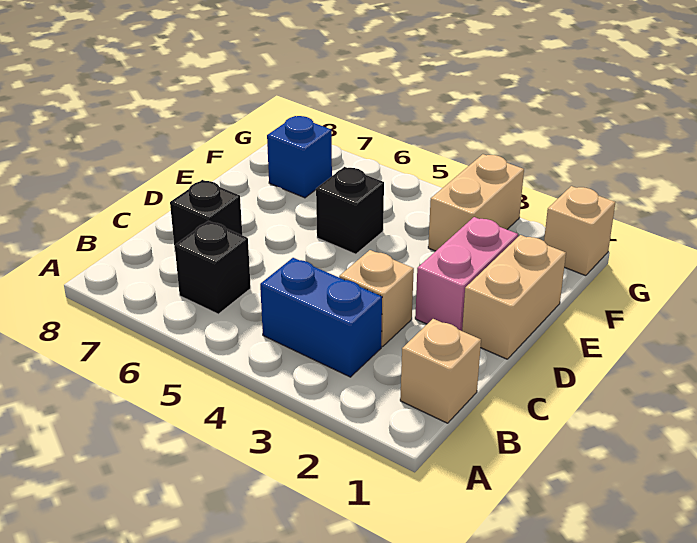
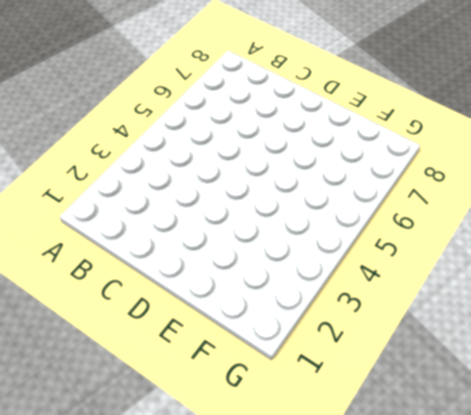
none -> tan brick B1 level 1
none -> blue brick B3:B4 level 1

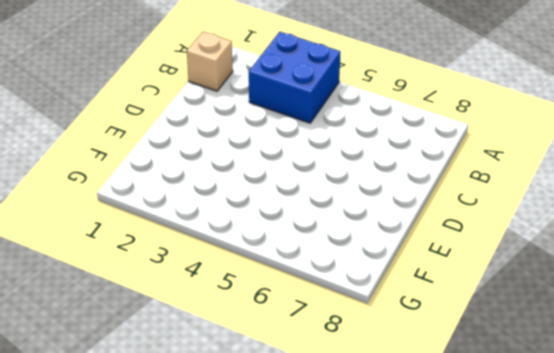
blue brick A3:B4 level 1 -> blue brick B3:B4 level 1
none -> black brick B6 level 1
none -> tan brick C3 level 1

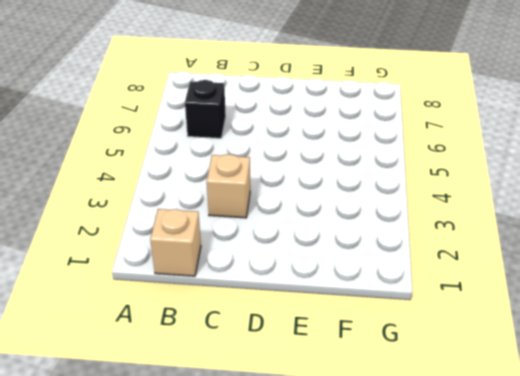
none -> blue brick B3:B4 level 1
none -> black brick C7 level 1

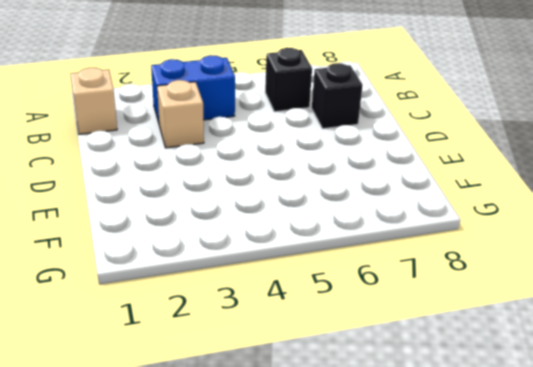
none -> tan brick D1:E1 level 1
none -> pink brick D2:E2 level 1

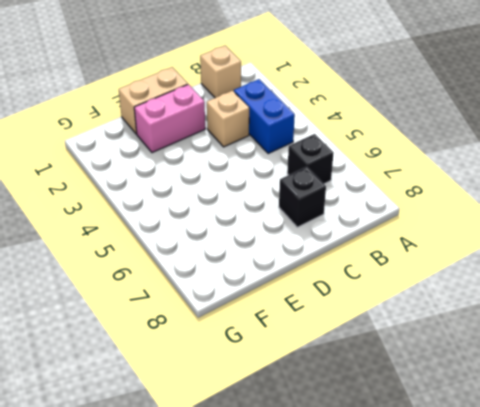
none -> black brick E5 level 1
none -> tan brick F3:G3 level 1

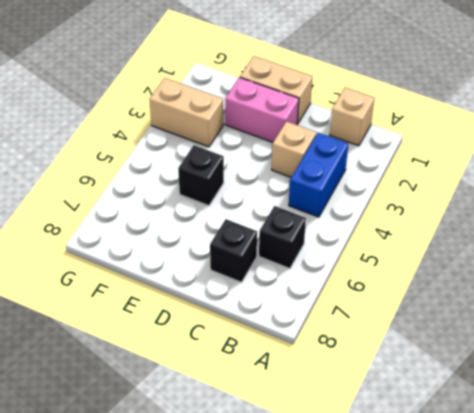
none -> blue brick F7 level 1
none -> tan brick G1 level 1

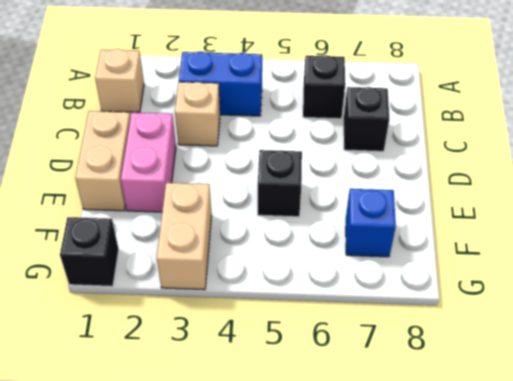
black brick G1 level 1 -> tan brick G1 level 1

